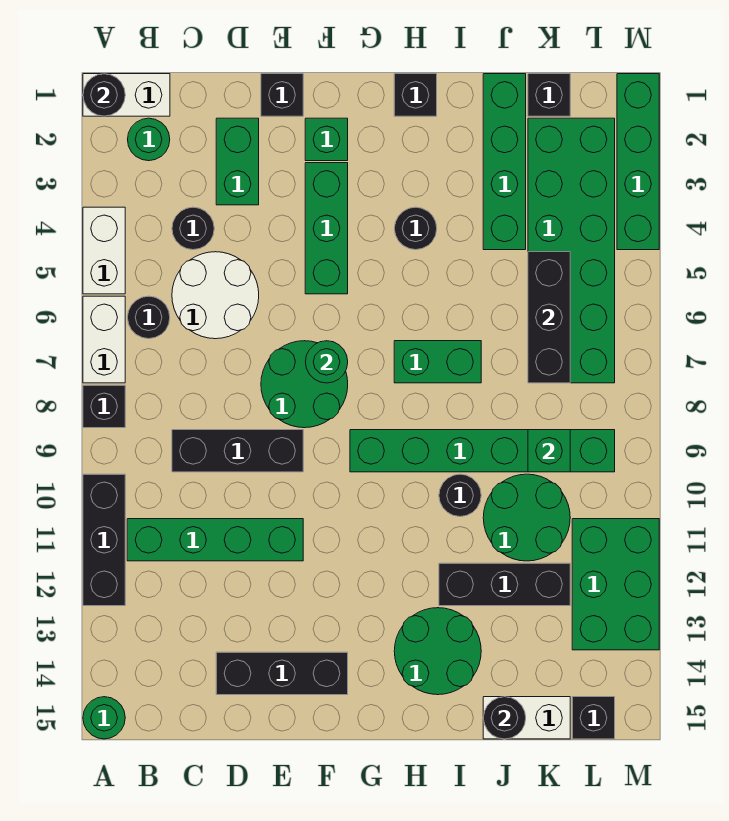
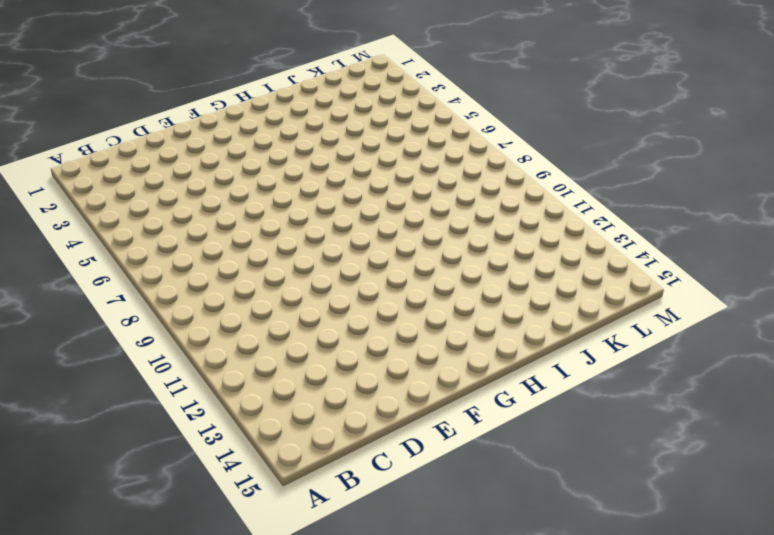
none -> white brick A1:B1 level 1
none -> white brick A4:A5 level 1
none -> white brick A6:A7 level 1
none -> black brick A8 level 1

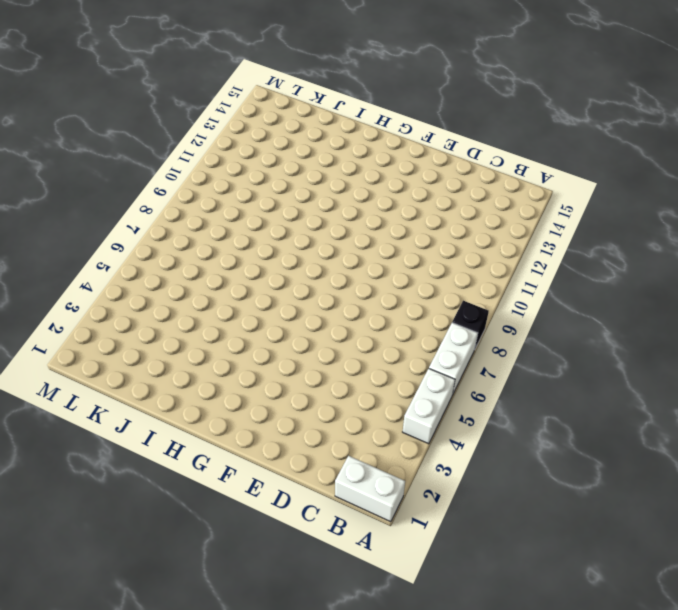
none -> black brick A10:A12 level 1
none -> green round brick A15 level 1
none -> green round brick B2 level 1
none -> black round brick B6 level 1

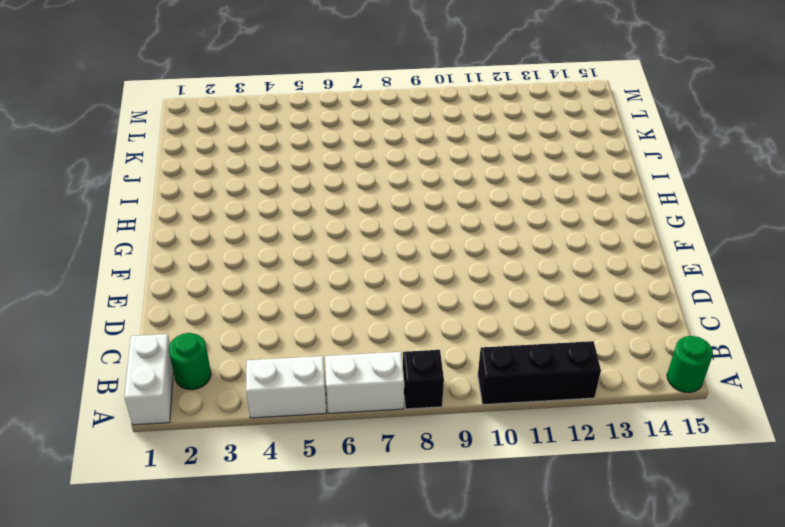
none -> black round brick B6 level 1
none -> green brick B11:E11 level 1
none -> black round brick C4 level 1
none -> white round brick C5:D6 level 1

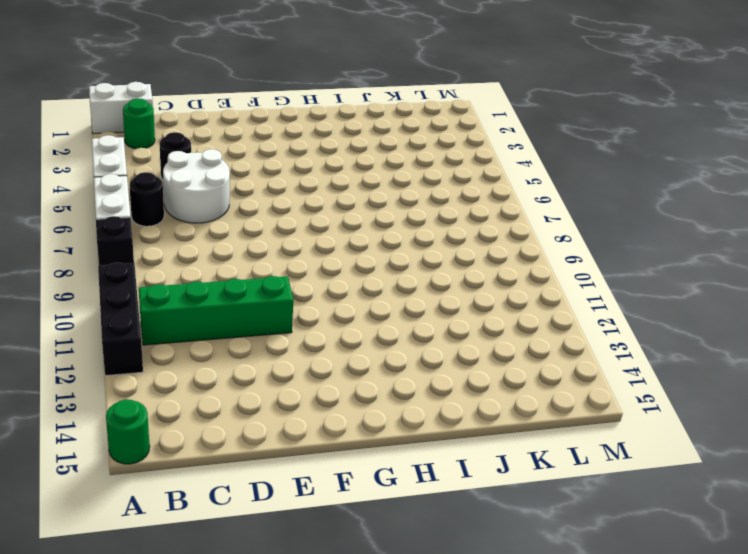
none -> black brick C9:E9 level 1
none -> green brick D2:D3 level 1
none -> black brick D14:F14 level 1
none -> black brick E1 level 1

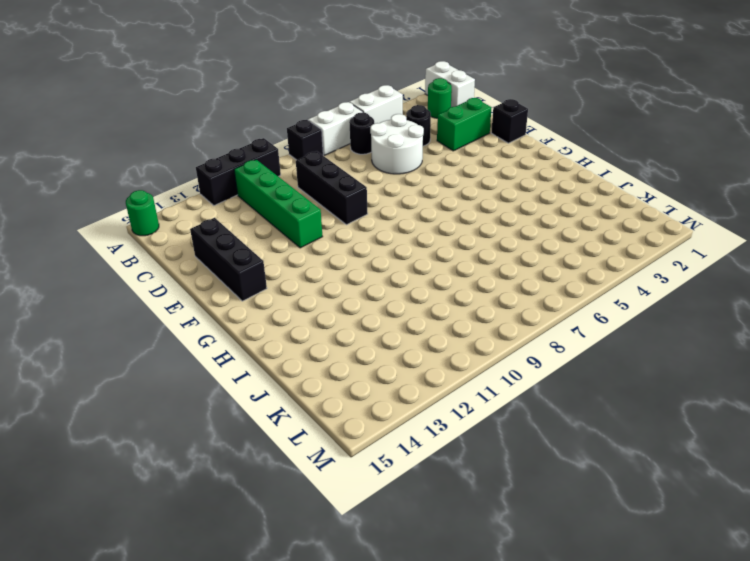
none -> green round brick E7:F8 level 1
none -> green brick F2 level 1
none -> green brick F3:F5 level 1
none -> green brick G9:L9 level 1

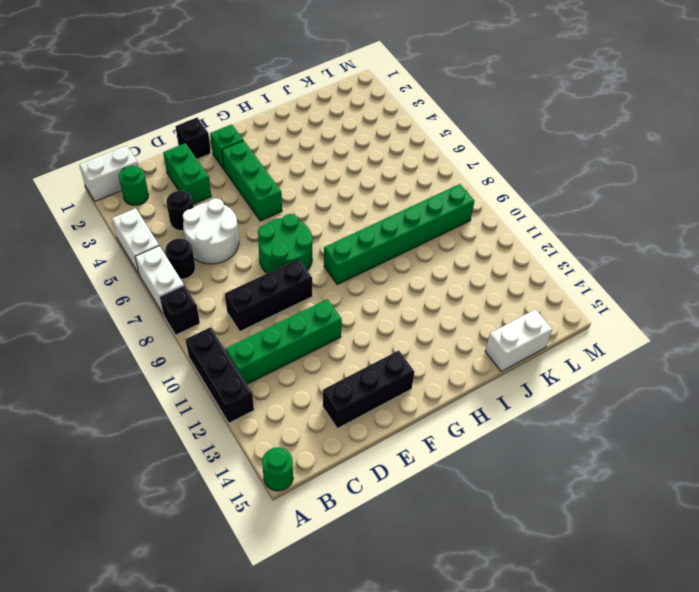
none -> black brick H1 level 1
none -> black round brick H4 level 1
none -> green brick H7:I7 level 1
none -> green round brick H13:I14 level 1

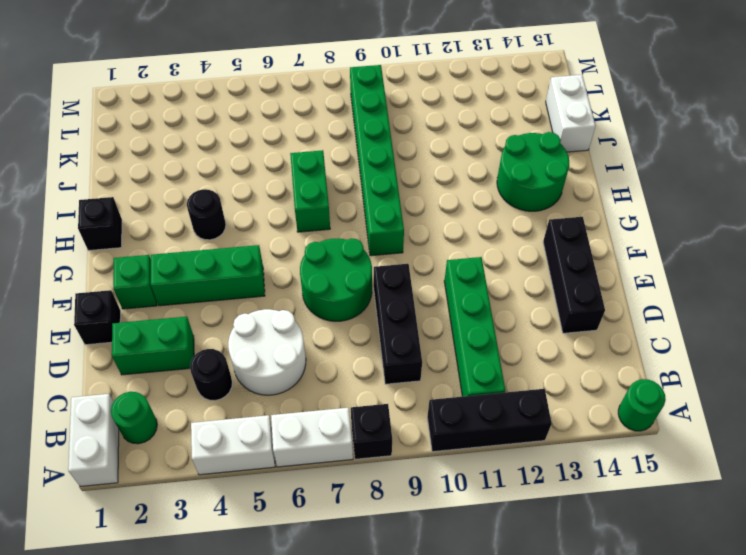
none -> black round brick B6 level 1
none -> black round brick I10 level 1
none -> black brick I12:K12 level 1
none -> green brick J1:J4 level 1

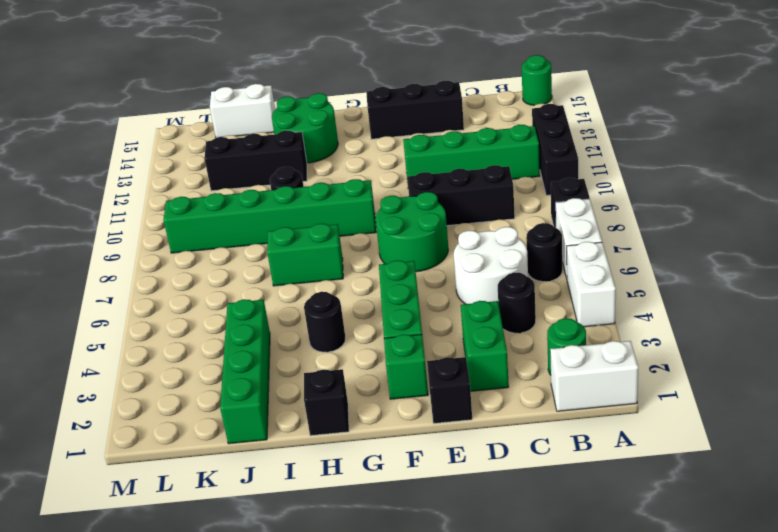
none -> green round brick J10:K11 level 1
none -> black brick K1 level 1
none -> green brick K2:L7 level 1
none -> green brick L11:M13 level 1

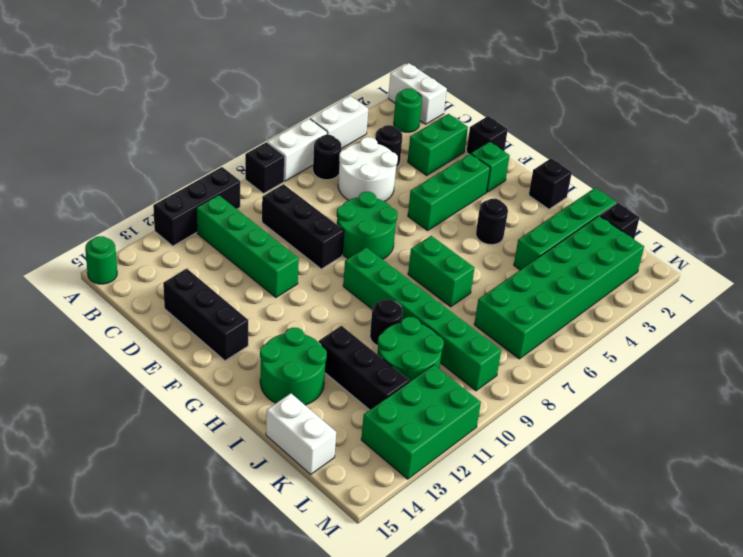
none -> black brick L15 level 1
none -> green brick M1:M4 level 1
none -> black round brick A1 level 2
none -> green round brick F7 level 2

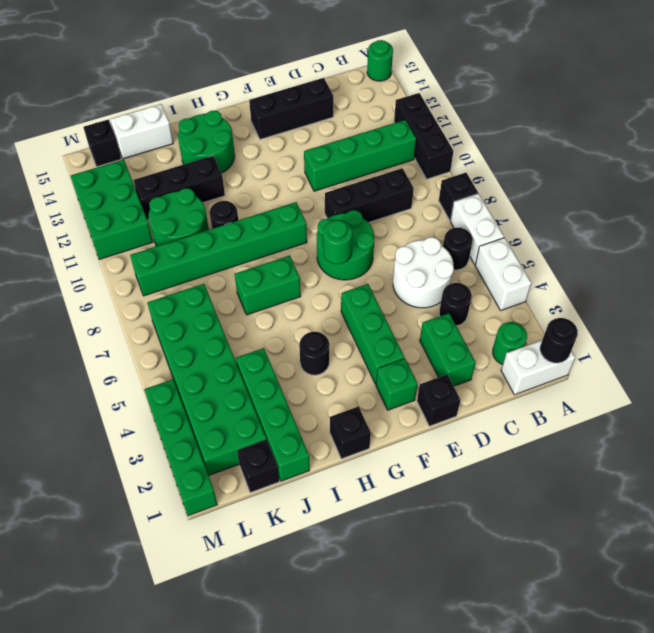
none -> black round brick J15 level 2
none -> black brick K5:K7 level 2
none -> green brick K9 level 2

